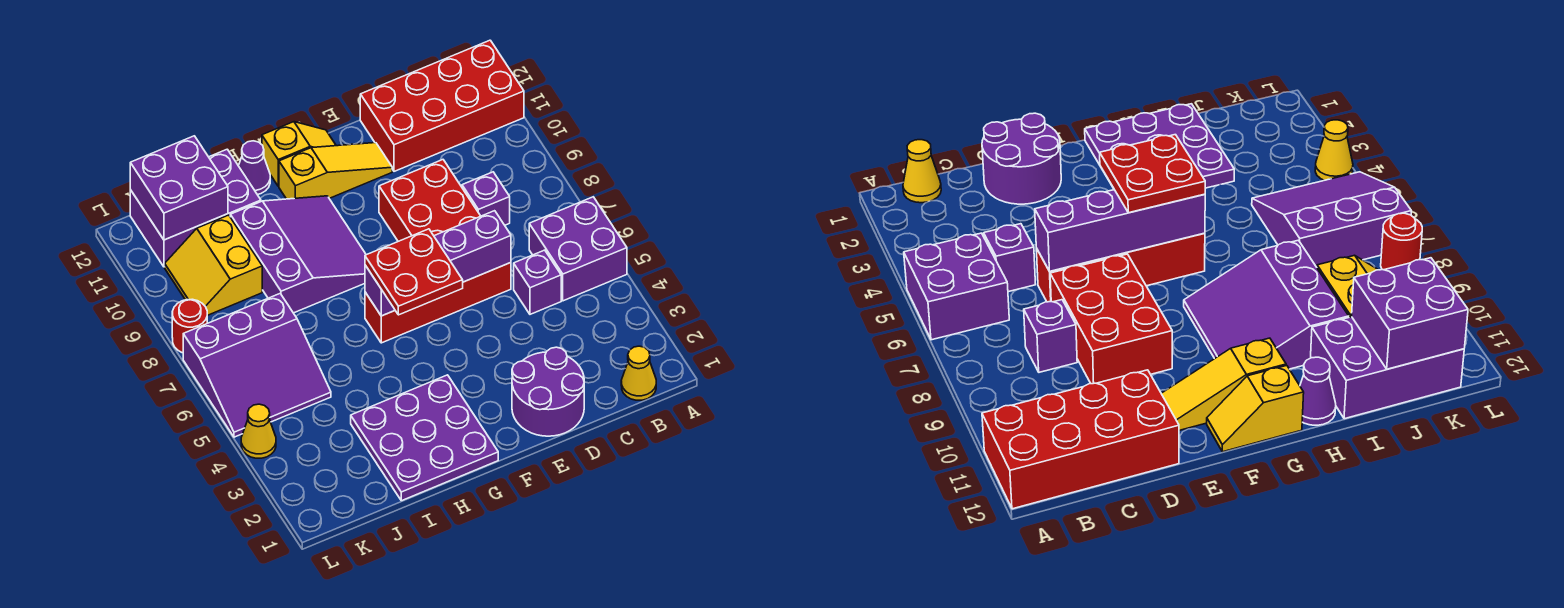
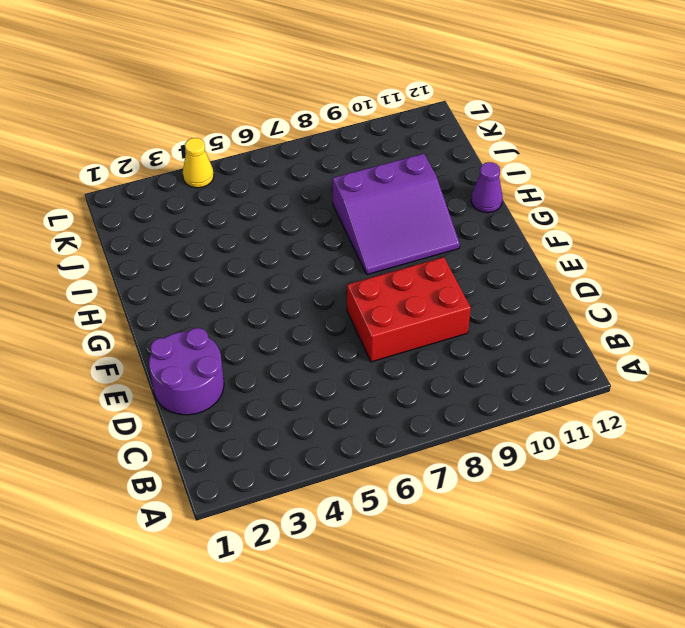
none -> purple brick A5:B6 level 1
none -> red brick A11:D12 level 1
none -> yellow cone B1 level 1

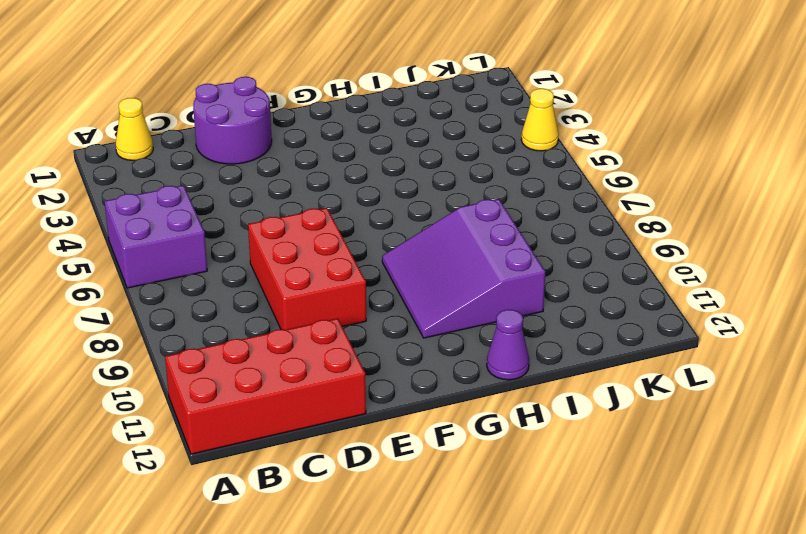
none -> purple brick C5 level 1
none -> purple brick C8 level 1
none -> red brick D6:G6 level 1

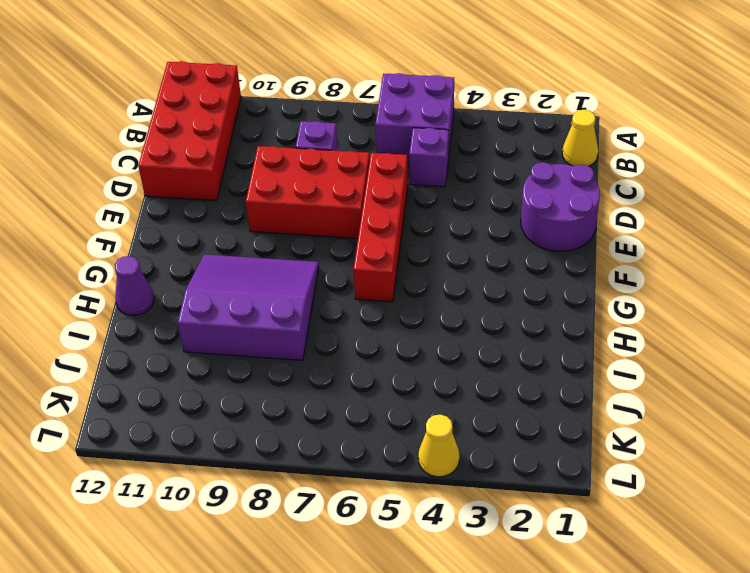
none -> yellow slope E11:G11 level 1 top G
none -> yellow slope F12:G12 level 1 top G
none -> purple plate G1:I3 level 1

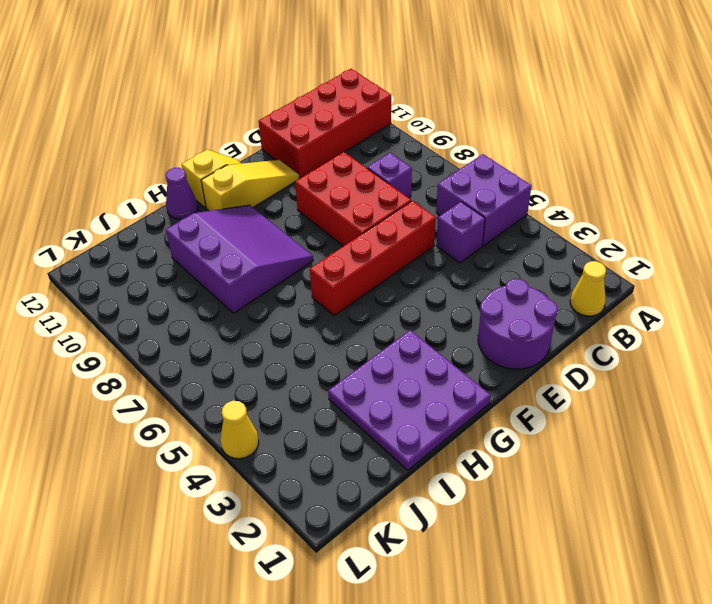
none -> purple brick I11:K12 level 1
none -> purple slope J5:L7 level 1 top 7
none -> yellow slope J9:K10 level 1 top J

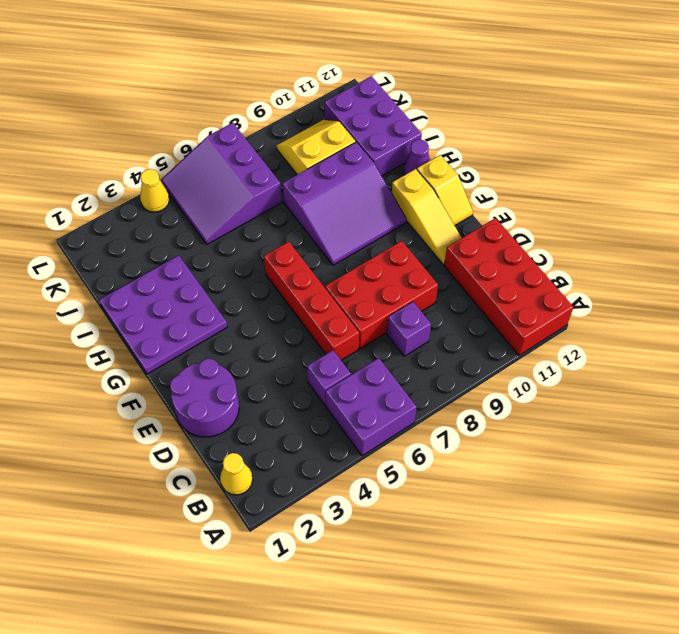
none -> red round brick L8 level 1
none -> purple brick D6:G6 level 2
none -> purple brick J11:K12 level 2

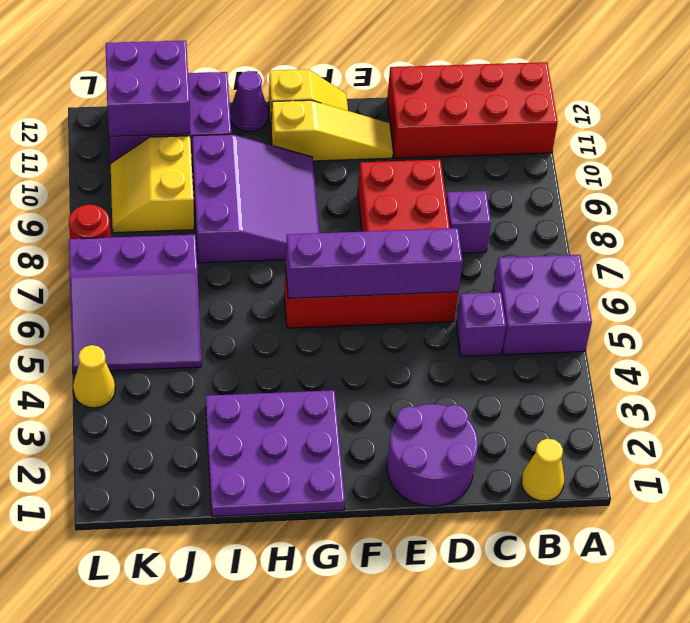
none -> red plate F5:G6 level 3

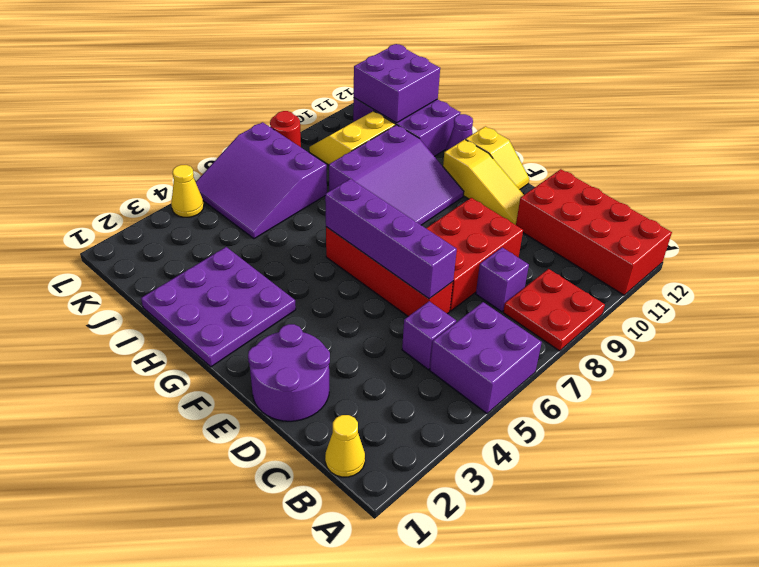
red plate A8:B9 level 1 -> red plate F5:G6 level 3

